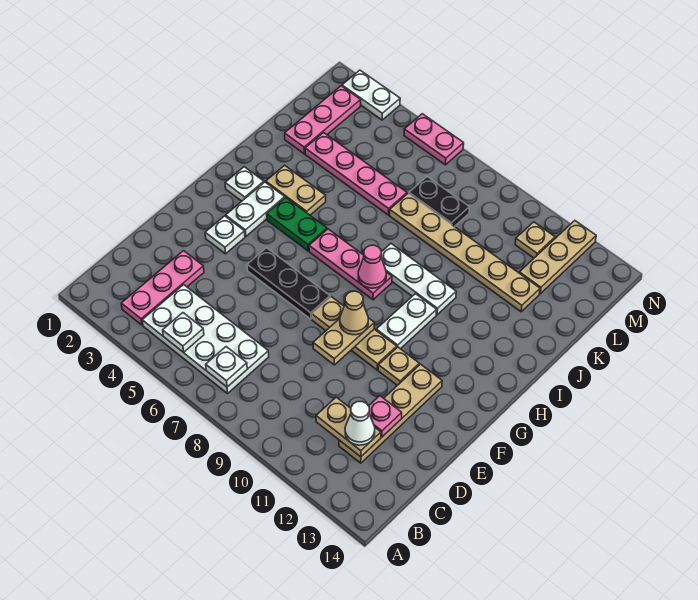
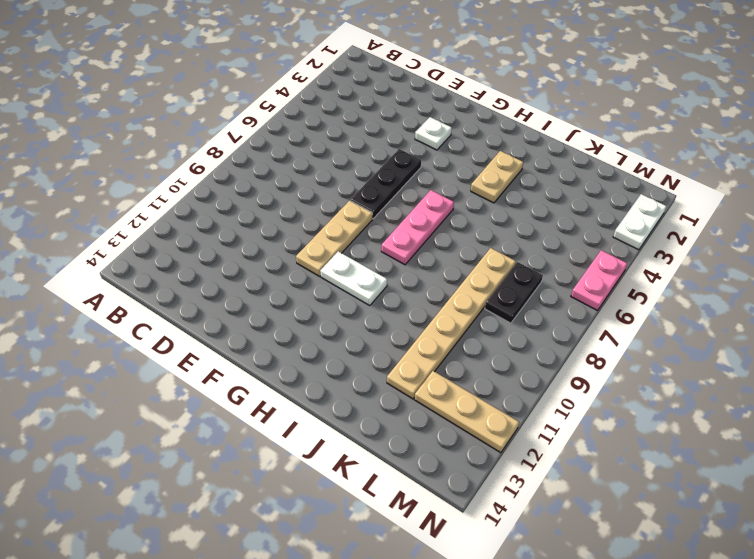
none -> pink plate B3:D3 level 1
none -> white plate B4:C7 level 1
none -> tan plate C12:F12 level 1
none -> tan plate F11 level 1

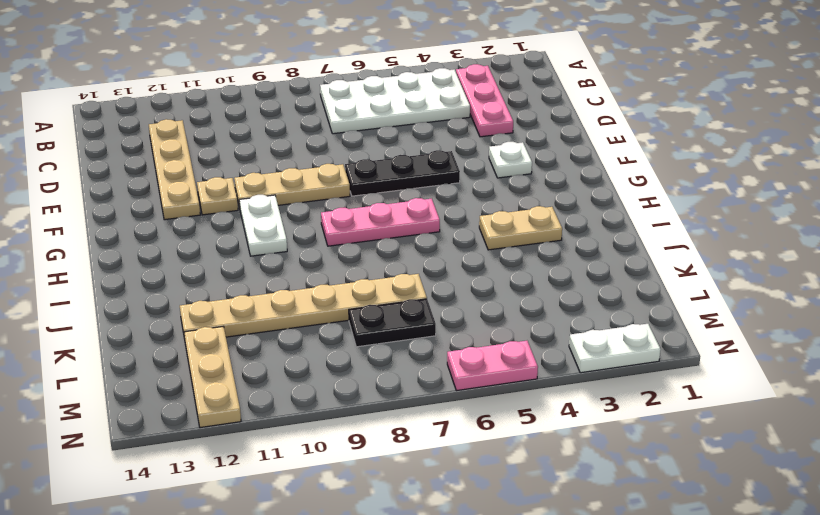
none -> white plate G3:H3 level 1
none -> white plate H2 level 1
none -> green plate H4:H5 level 1
none -> white plate I8:I10 level 1

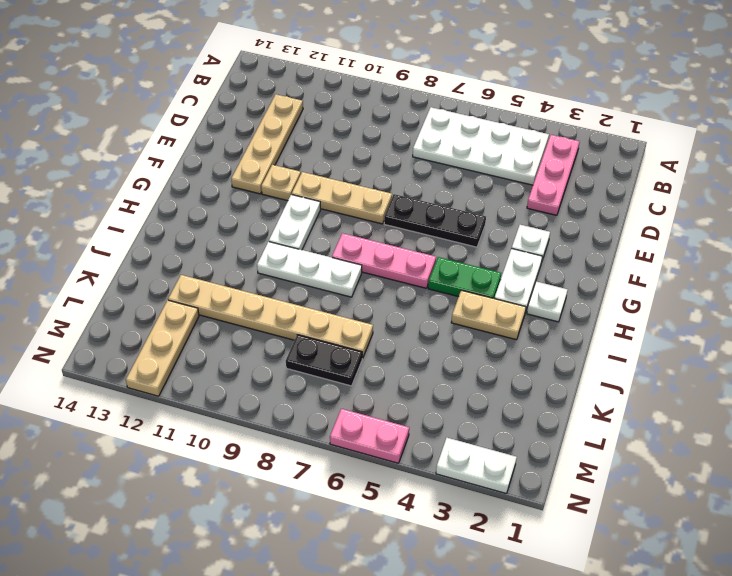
none -> pink plate K2:M2 level 1
none -> pink plate K3:K6 level 1
none -> tan plate M11 level 1
none -> white plate B5 level 2

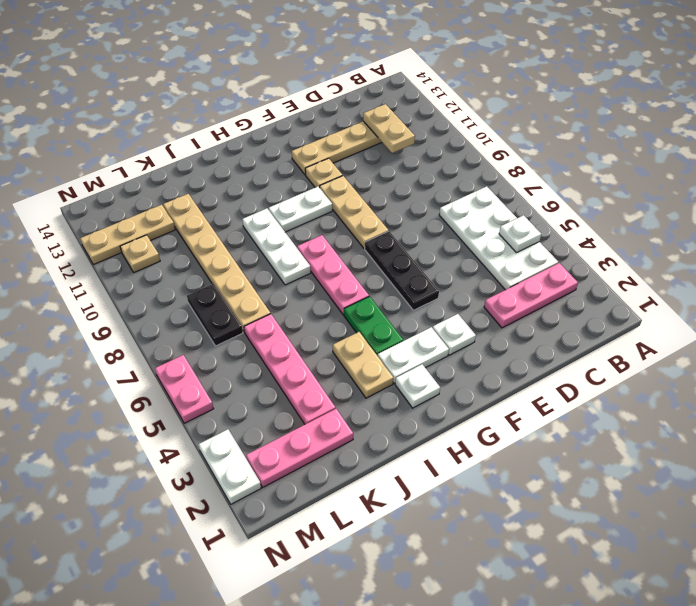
none -> white plate B7 level 2
none -> pink plate D12 level 2
none -> tan plate E9:F9 level 2
none -> pink cone H8 level 2

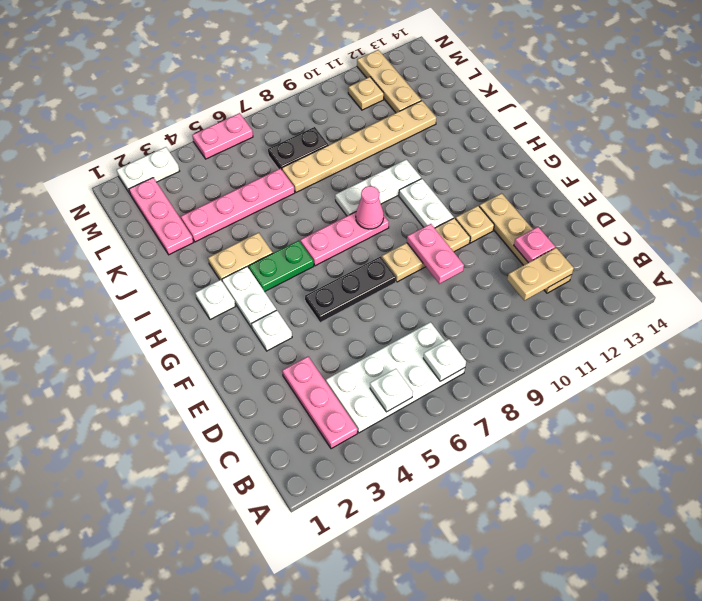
pink plate E9:F9 level 2 -> tan plate E9:F9 level 2
none -> white cone C12 level 3
none -> tan cone F9 level 3

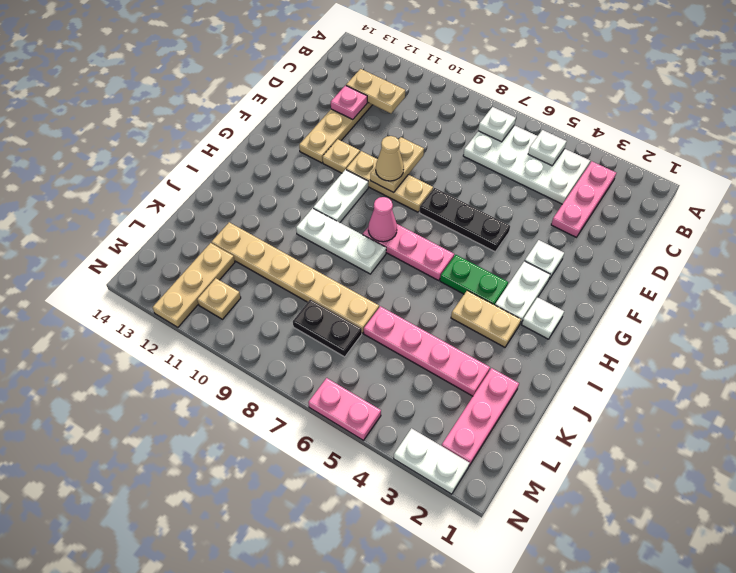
none -> white cone C12 level 3

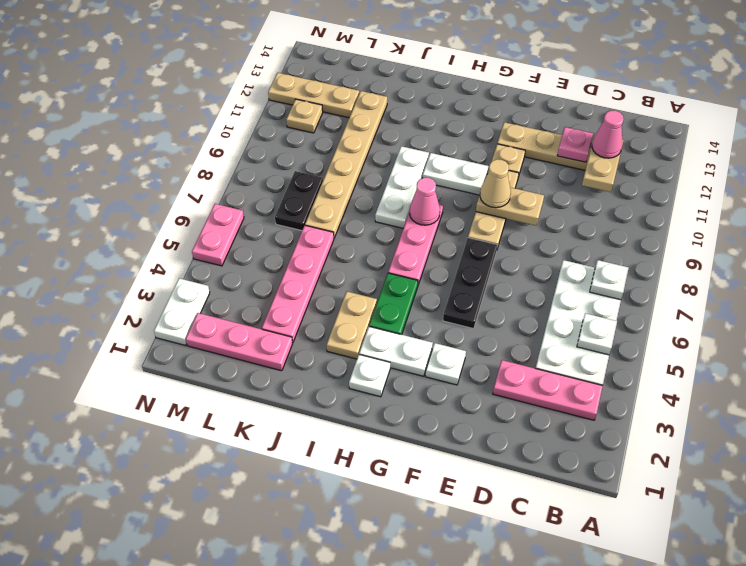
pink cone C12 level 3 -> white cone C12 level 3

